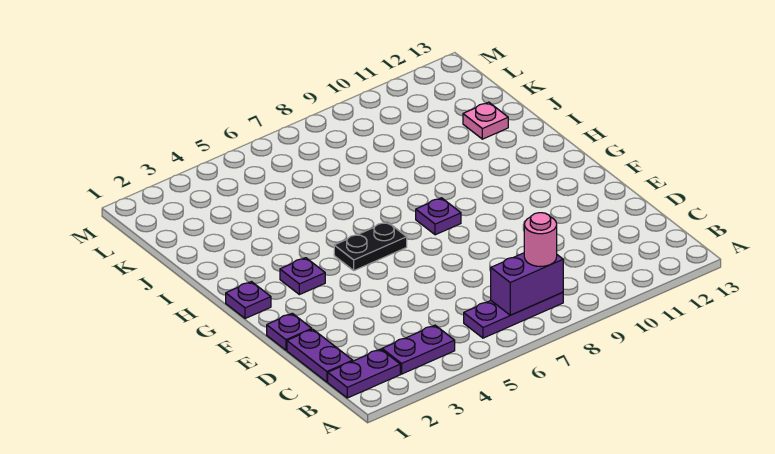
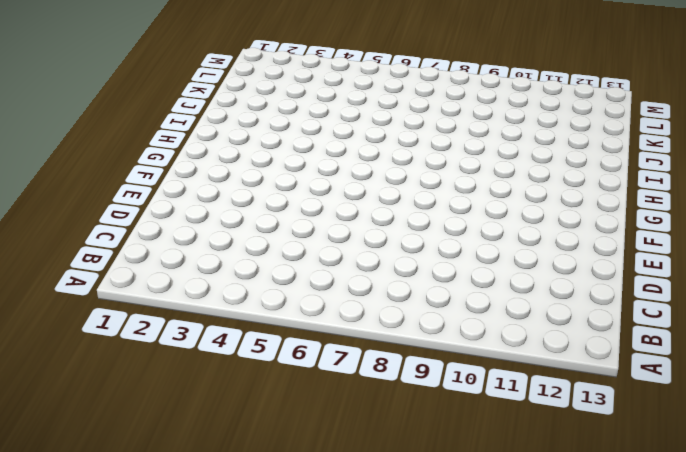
none -> purple plate B1:B2 level 1
none -> purple plate B3:B4 level 1
none -> purple plate B6:B8 level 1

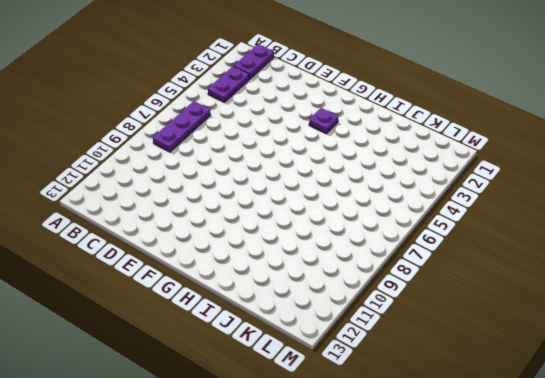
none -> purple plate C1:D1 level 1
none -> purple plate E1 level 1
none -> purple plate G1 level 1

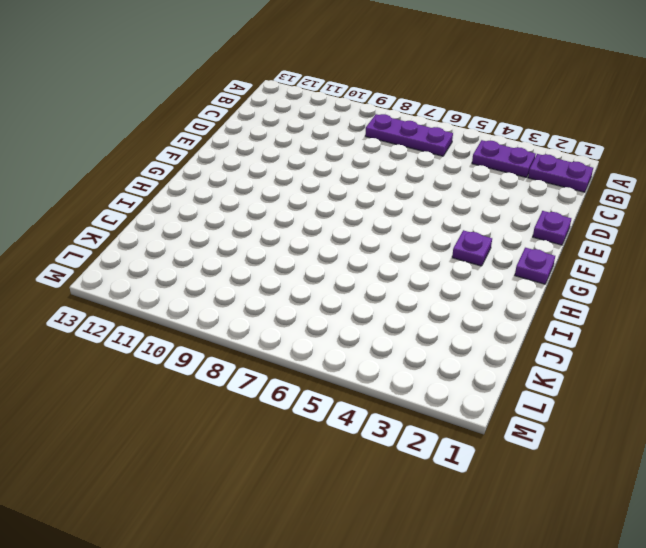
none -> purple plate C1:D1 level 1
none -> black plate G5:G6 level 1
none -> purple plate G8 level 1

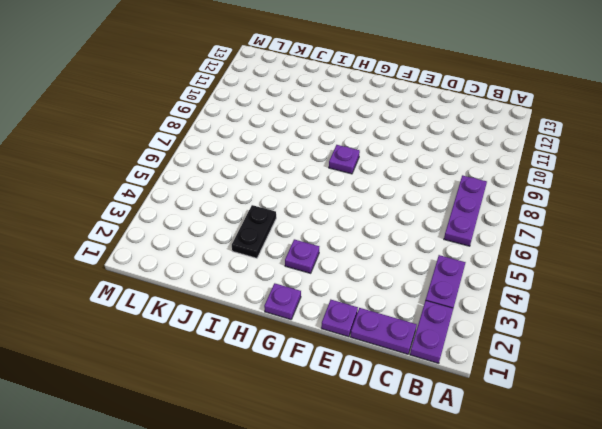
black plate I3:I4 level 1 -> black plate G5:G6 level 1
none -> pink plate J12 level 1
none -> purple brick B7:B8 level 2
none -> pink round brick B8 level 3

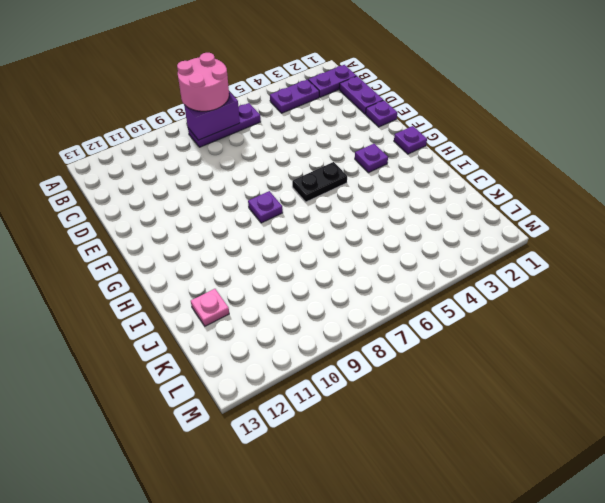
pink round brick A7:B8 level 3 -> pink round brick B8 level 3

